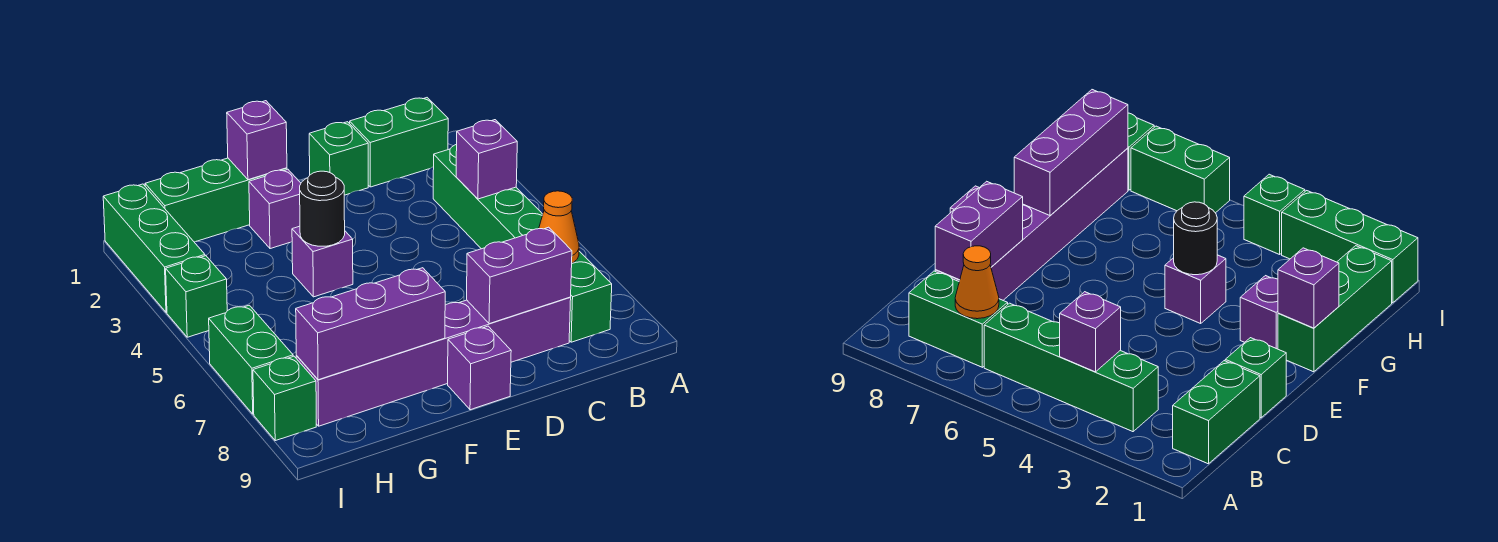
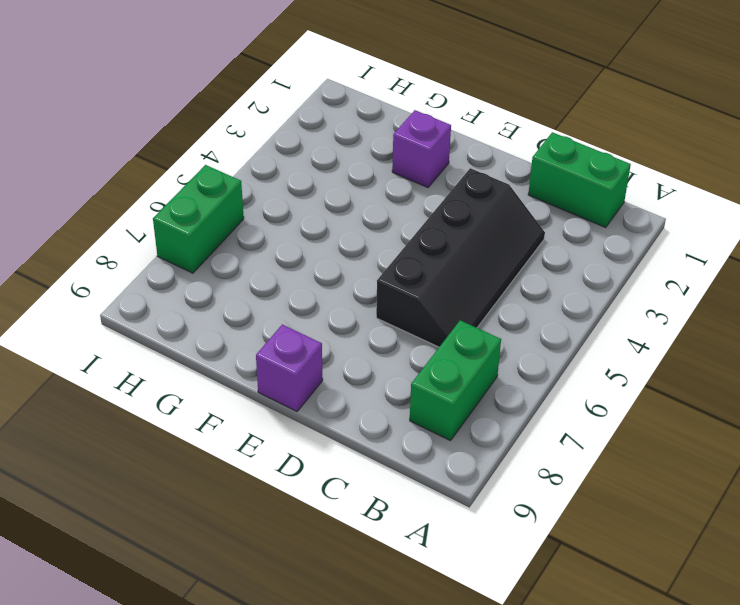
black slope C3:D6 level 1 top D -> none
none -> green brick B3:B6 level 1
none -> purple brick C8:H8 level 1
none -> green brick D1 level 1

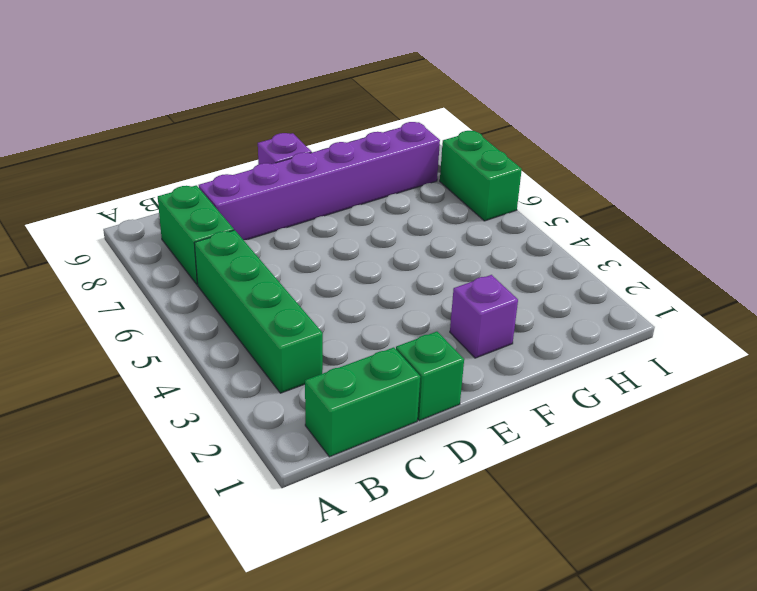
none -> green brick F1:H1 level 1
none -> purple brick F4 level 1
none -> green brick I1:I3 level 1

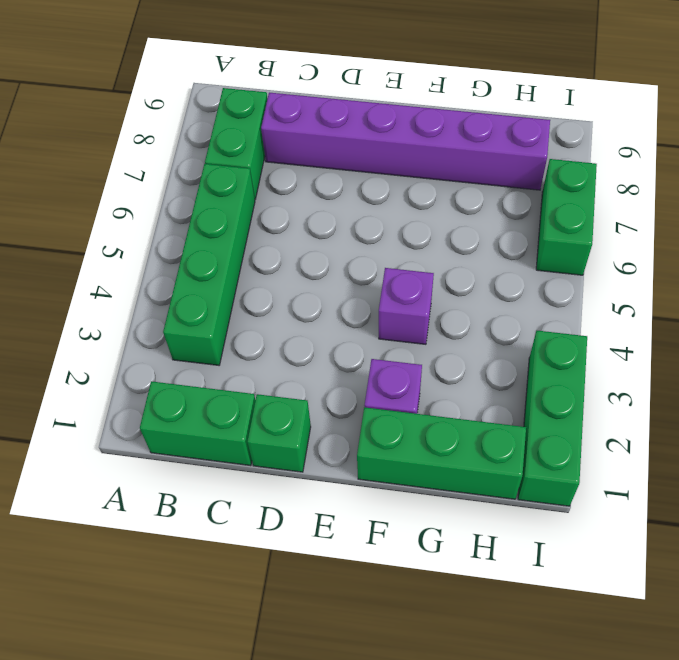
none -> purple brick E9 level 1
none -> green brick I4 level 1
none -> green brick I8 level 1

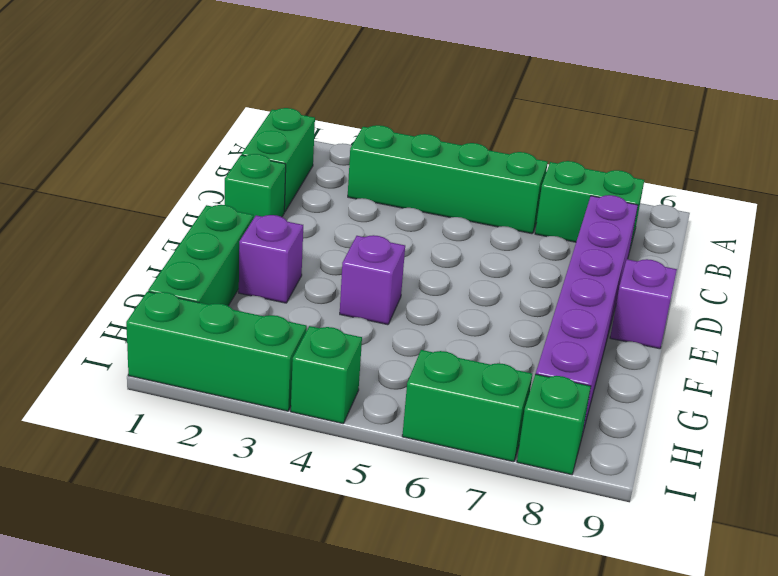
none -> purple brick B4 level 2
none -> orange cone B7 level 2
none -> purple brick C8:D8 level 2

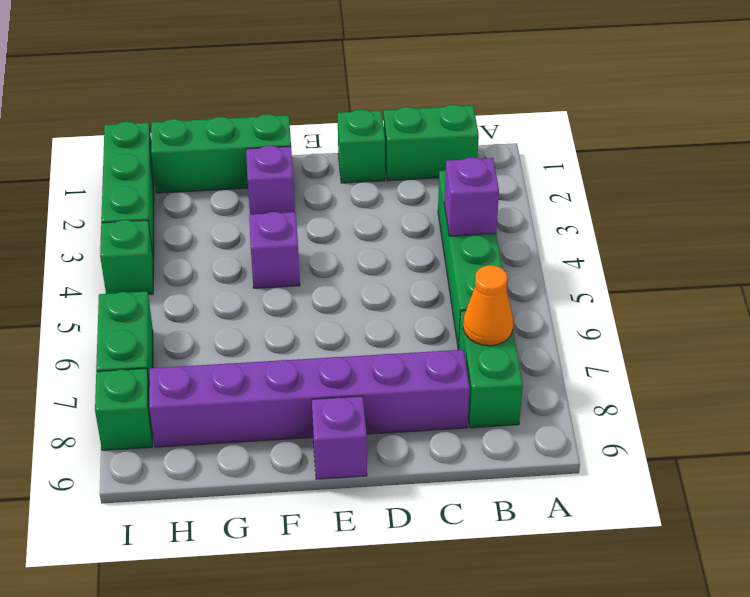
none -> purple brick C8:D8 level 2
none -> purple brick F1 level 2
none -> black round brick F4 level 2

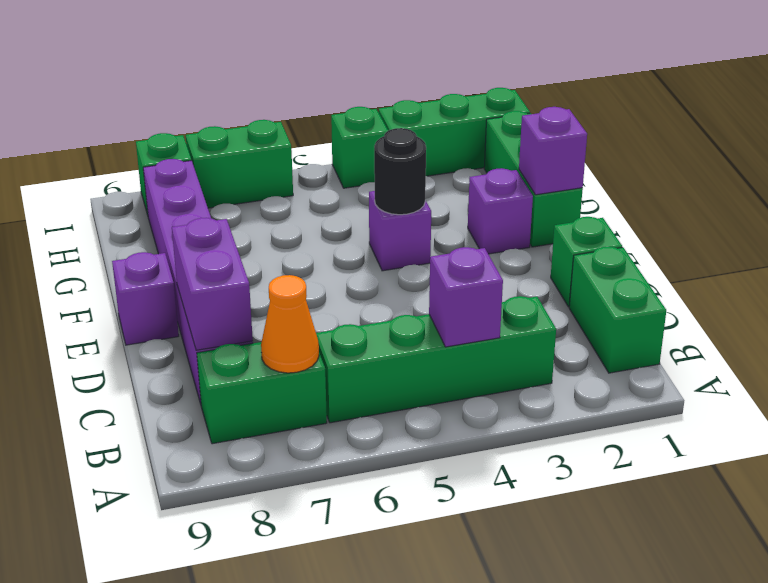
none -> purple brick F8:H8 level 2

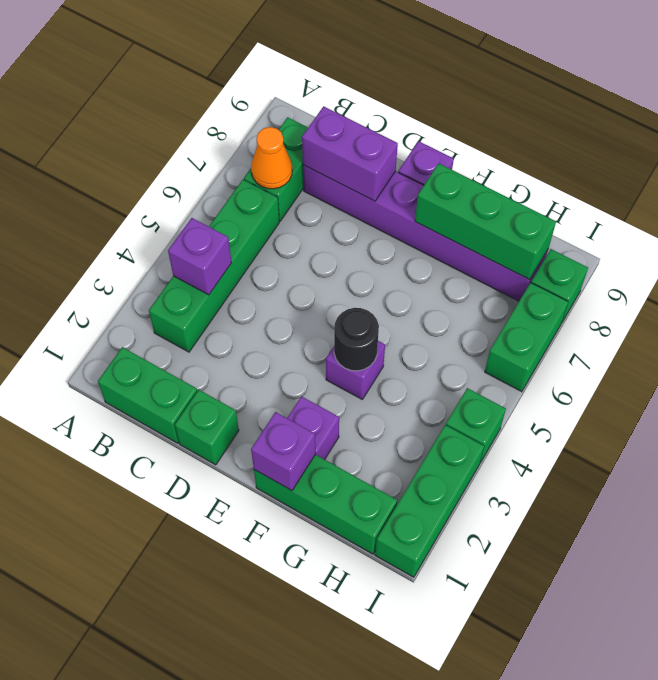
green brick F8:H8 level 2 -> purple brick F8:H8 level 2

